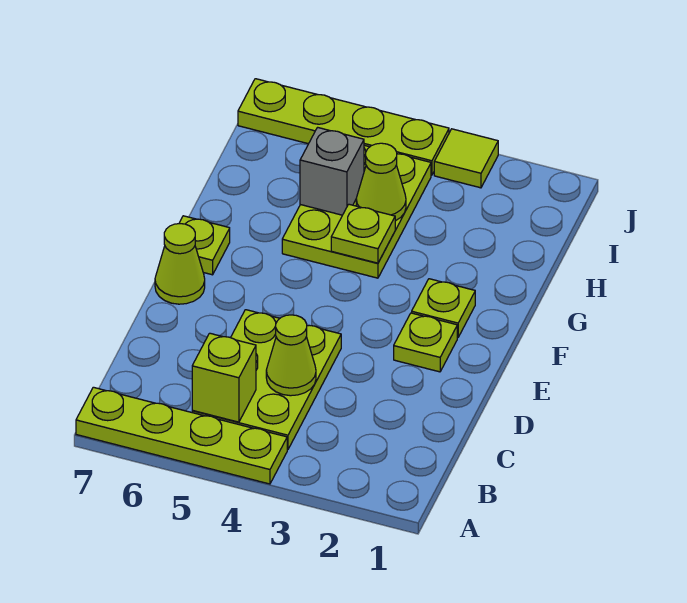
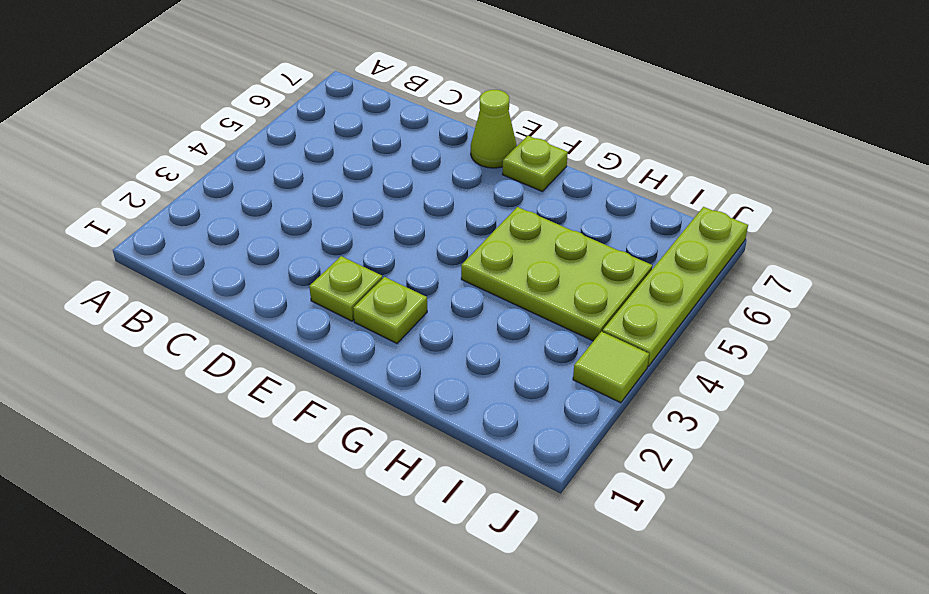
none -> lime plate A4:A7 level 1
none -> lime plate B4:D5 level 1
none -> lime brick B5 level 2

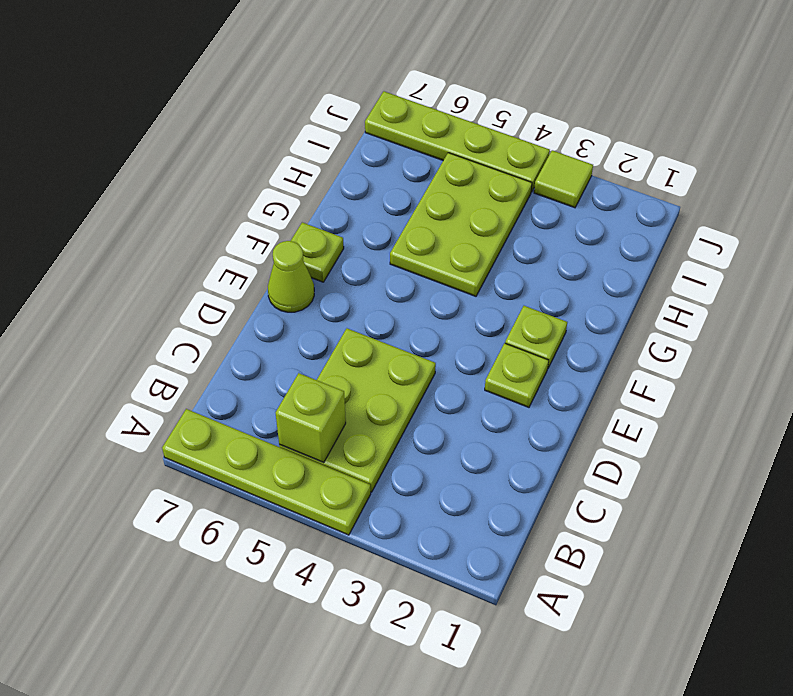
none -> lime cone C4 level 2
none -> lime plate G4 level 2
none -> lime cone H4 level 2

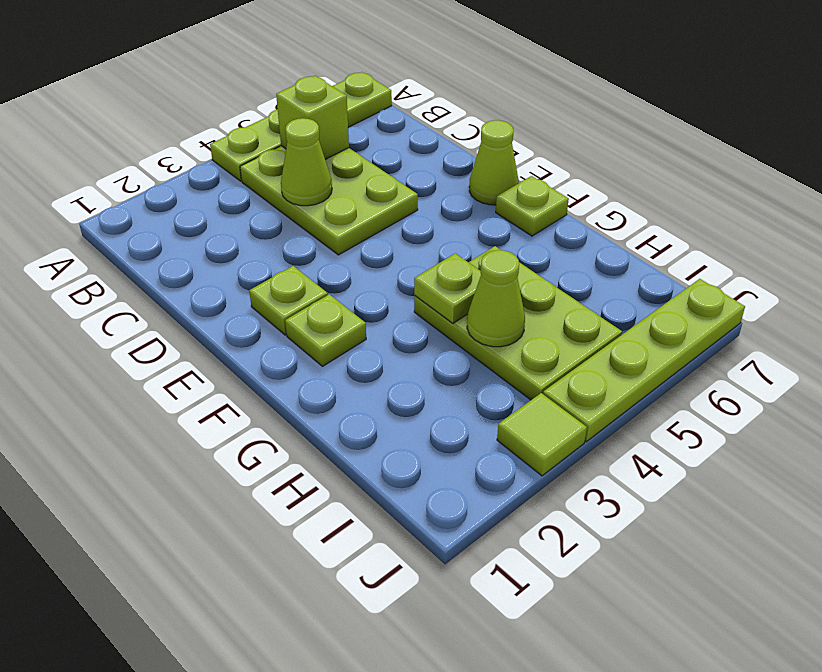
none -> grey brick H5 level 2

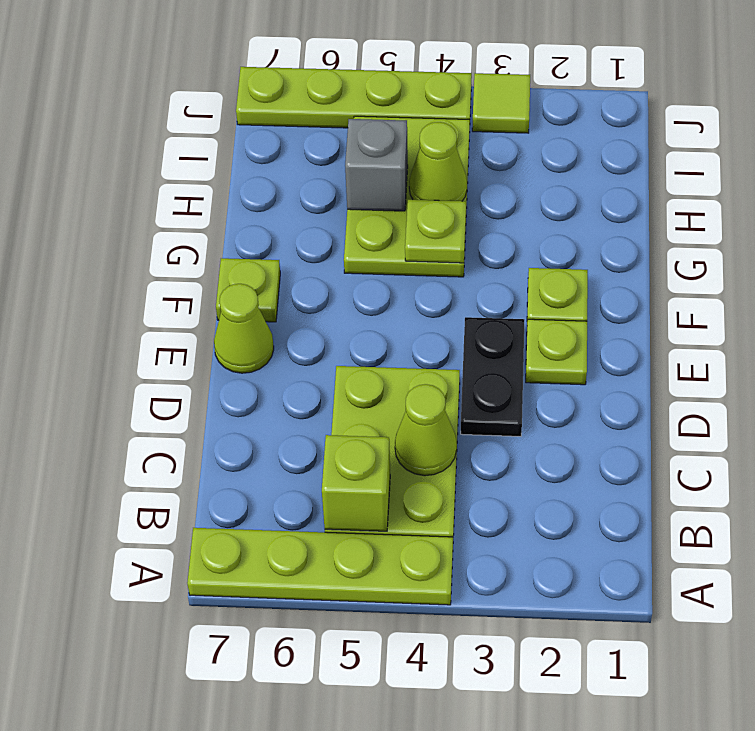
black plate D3:E3 level 1 -> none

